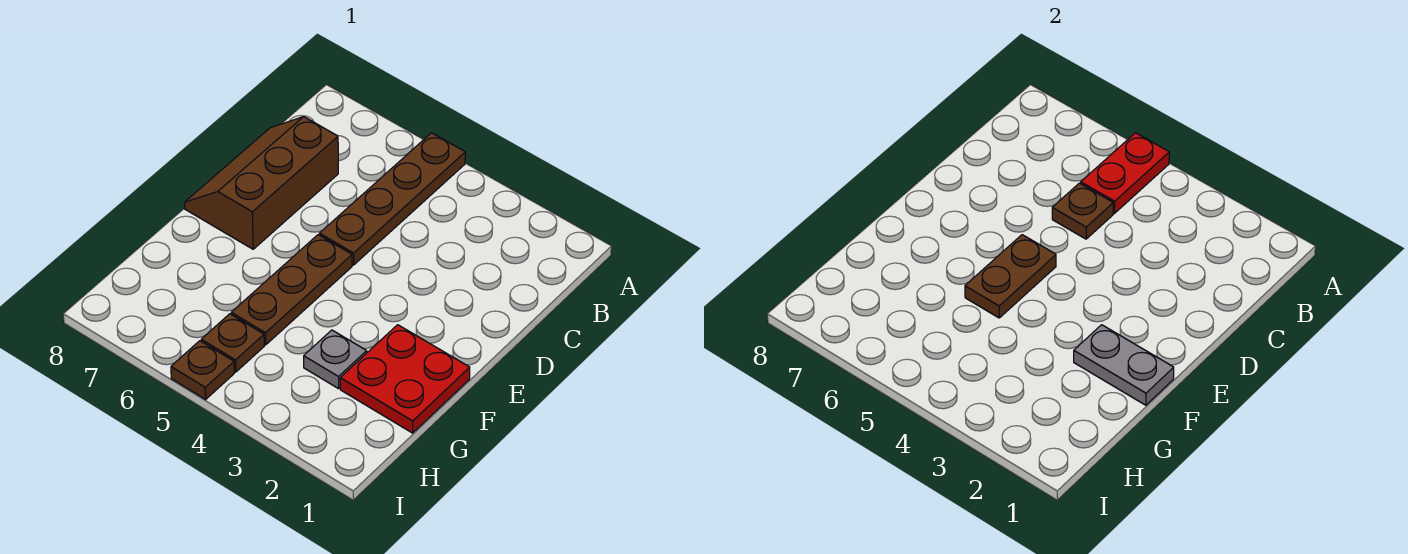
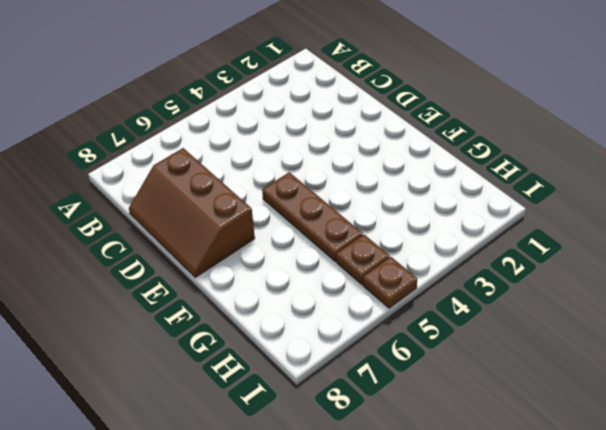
none -> brown plate A5:D5 level 1
none -> red plate F1:G2 level 1

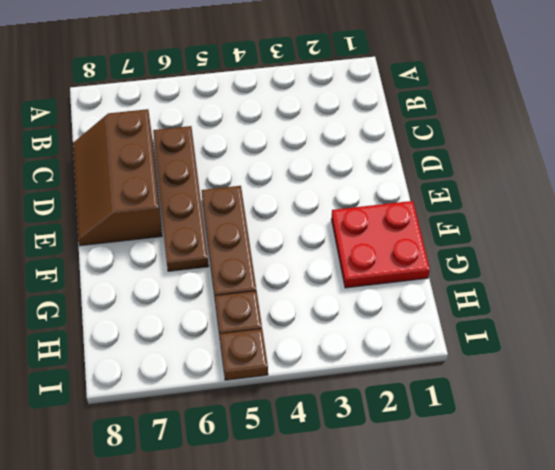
brown plate C6:F6 level 1 -> brown plate A5:D5 level 1
none -> grey plate G3 level 1
none -> red plate A5:B5 level 2

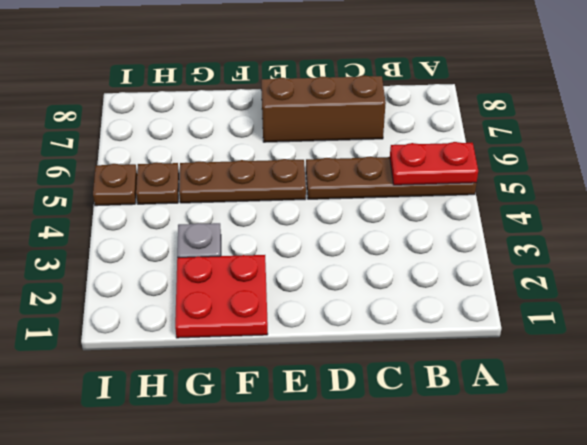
none -> brown plate C5 level 2
none -> brown plate E5:F5 level 2

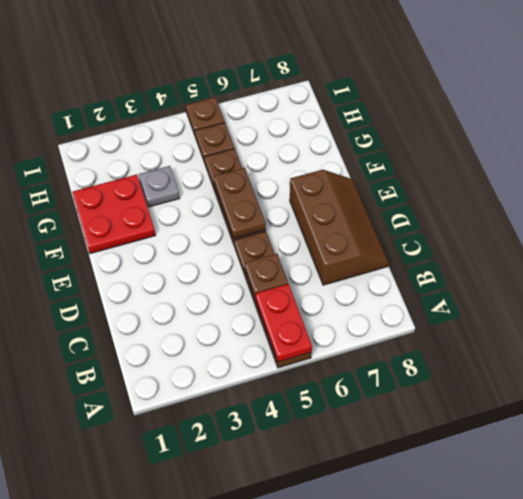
none -> grey plate F1:F2 level 2

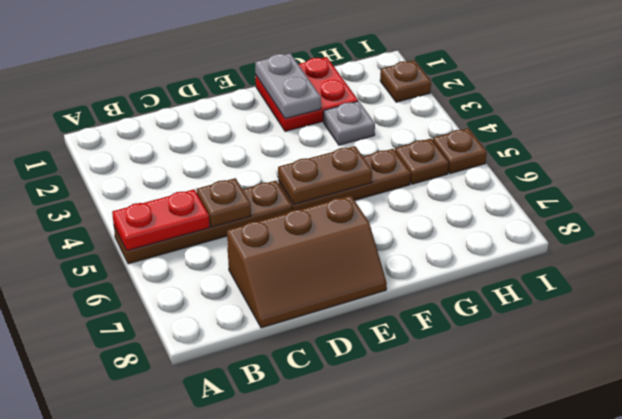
brown plate I2 level 1 -> none

